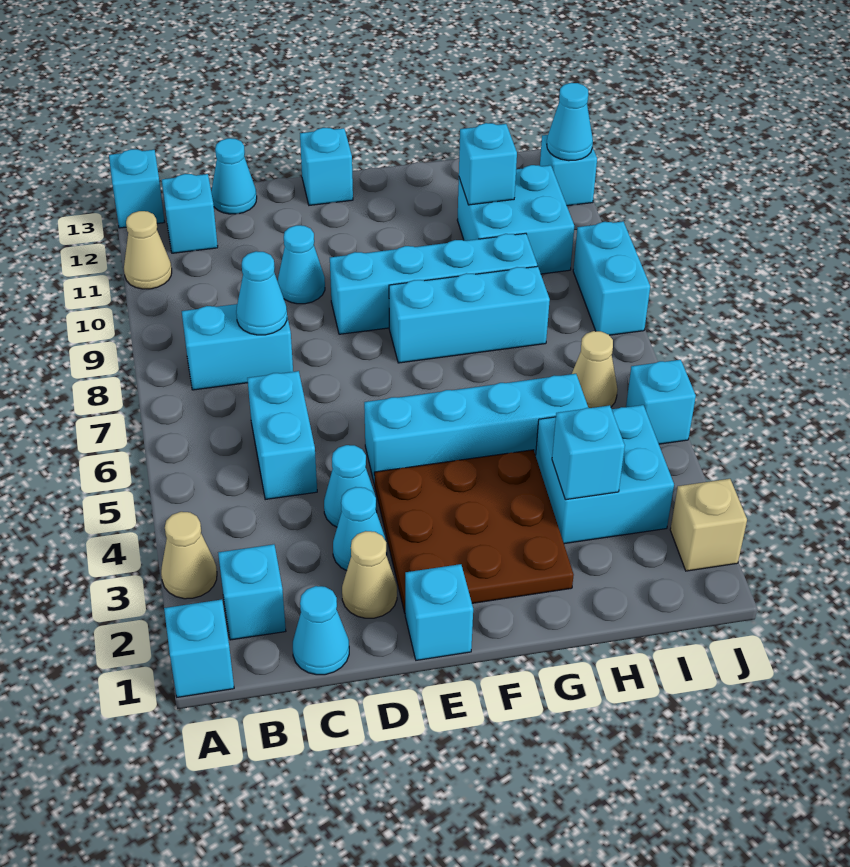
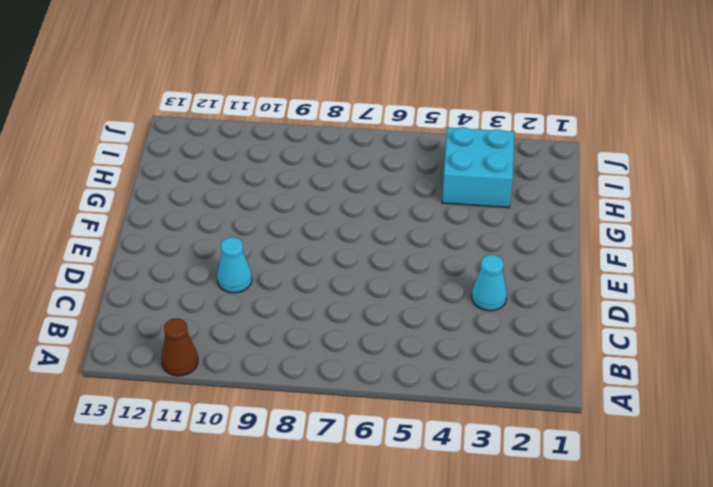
brown cone A11 level 1 -> tan cone A11 level 1
none -> cyan brick A1 level 1
none -> tan cone A3 level 1
none -> cyan brick A13 level 1
none -> cyan brick B2 level 1

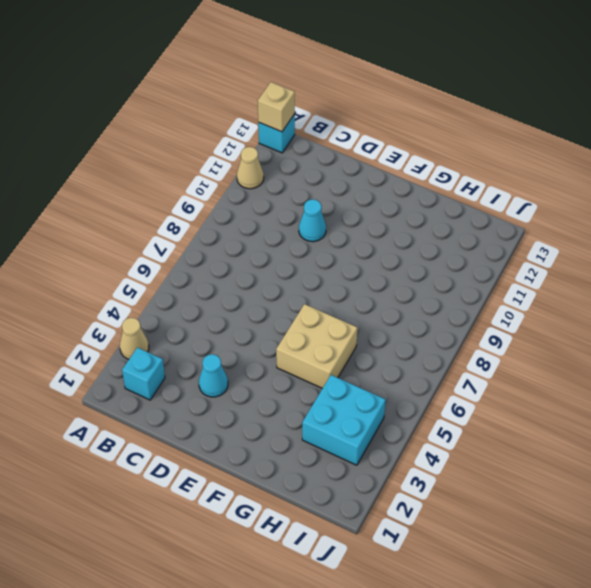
tan brick A13 level 2 -> tan brick J2 level 1
tan brick F5:G6 level 1 -> cyan brick E5:H5 level 1
none -> cyan brick A1 level 1
none -> cyan brick B8:C8 level 1
none -> cyan brick B12 level 1
none -> cyan cone C1 level 1

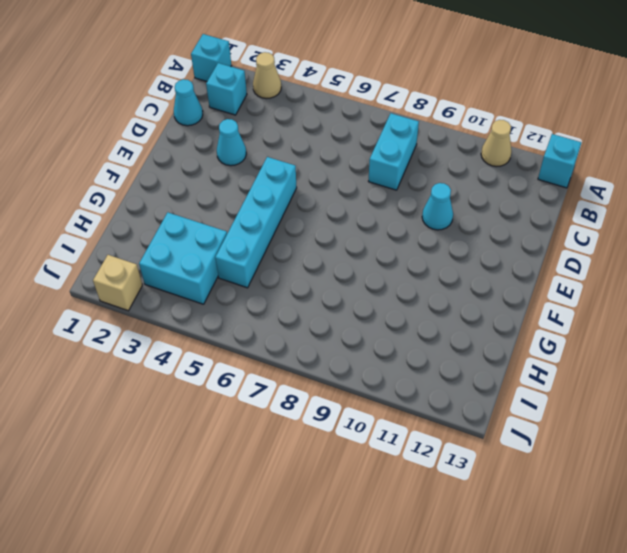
none -> cyan brick B12 level 1
none -> cyan brick C5:C6 level 1
none -> cyan cone C13 level 1
none -> tan cone D2 level 1

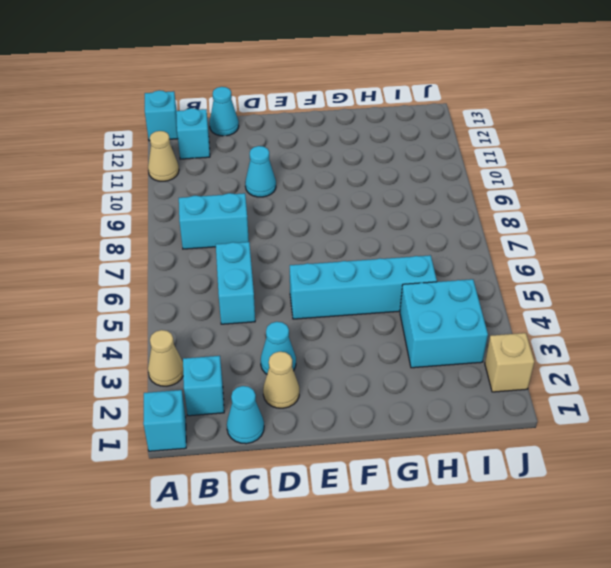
none -> cyan cone D4 level 1
none -> cyan brick E1 level 1
none -> brown plate E2:G4 level 1
none -> cyan brick E9:H9 level 1

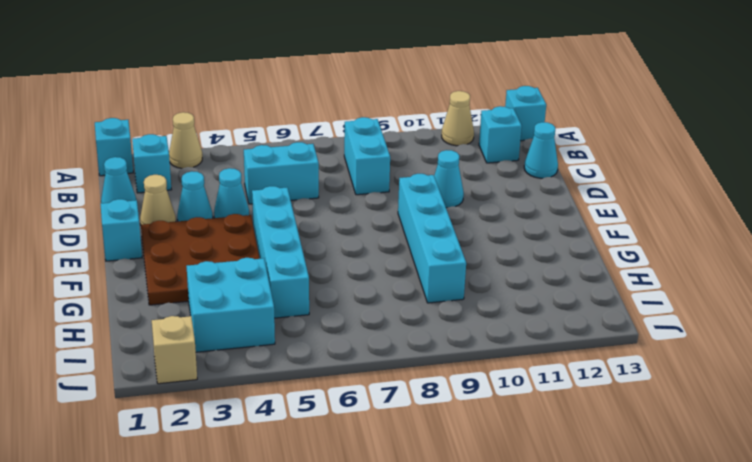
none -> cyan brick E13 level 1
none -> cyan brick F8:H8 level 1
none -> cyan brick H10:I11 level 1
none -> tan cone I6 level 1

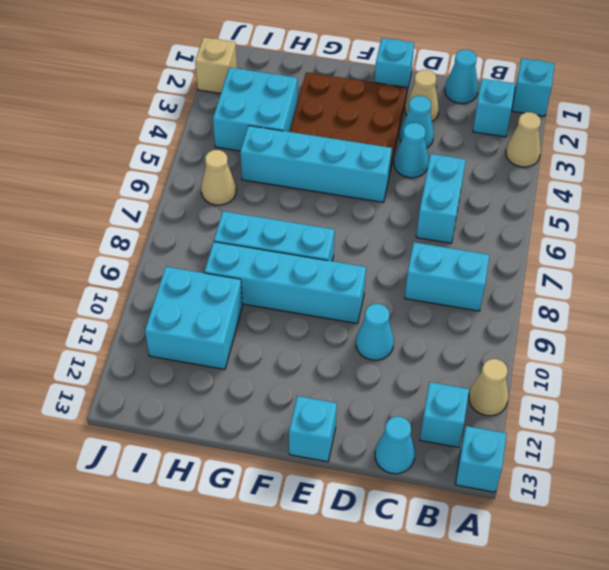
none -> cyan brick J5 level 1
none -> cyan brick J8:J9 level 1
none -> cyan brick J12 level 1
none -> cyan cone C8 level 2

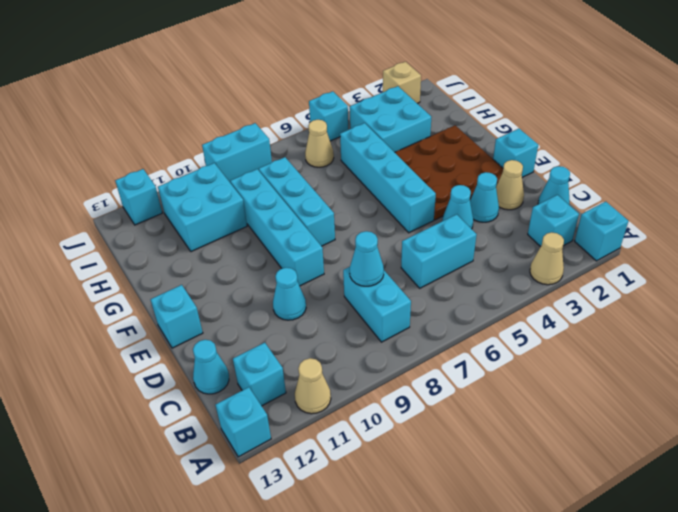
none -> cyan brick H3 level 2
none -> cyan brick H11 level 2
none -> cyan cone J12 level 2

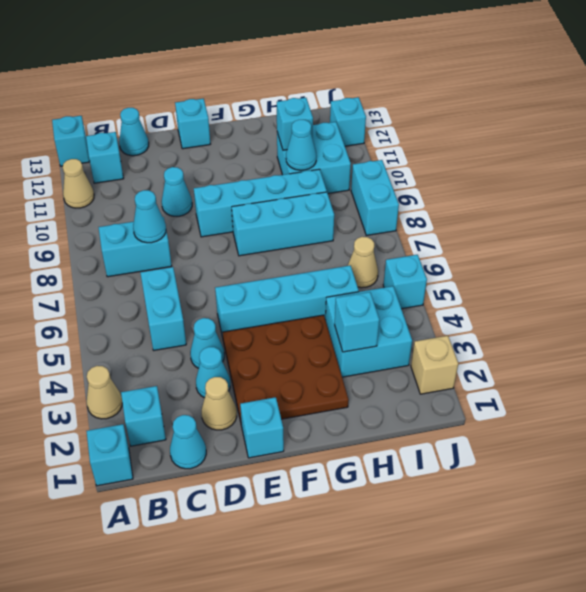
cyan cone H10 level 2 -> cyan cone J12 level 2

